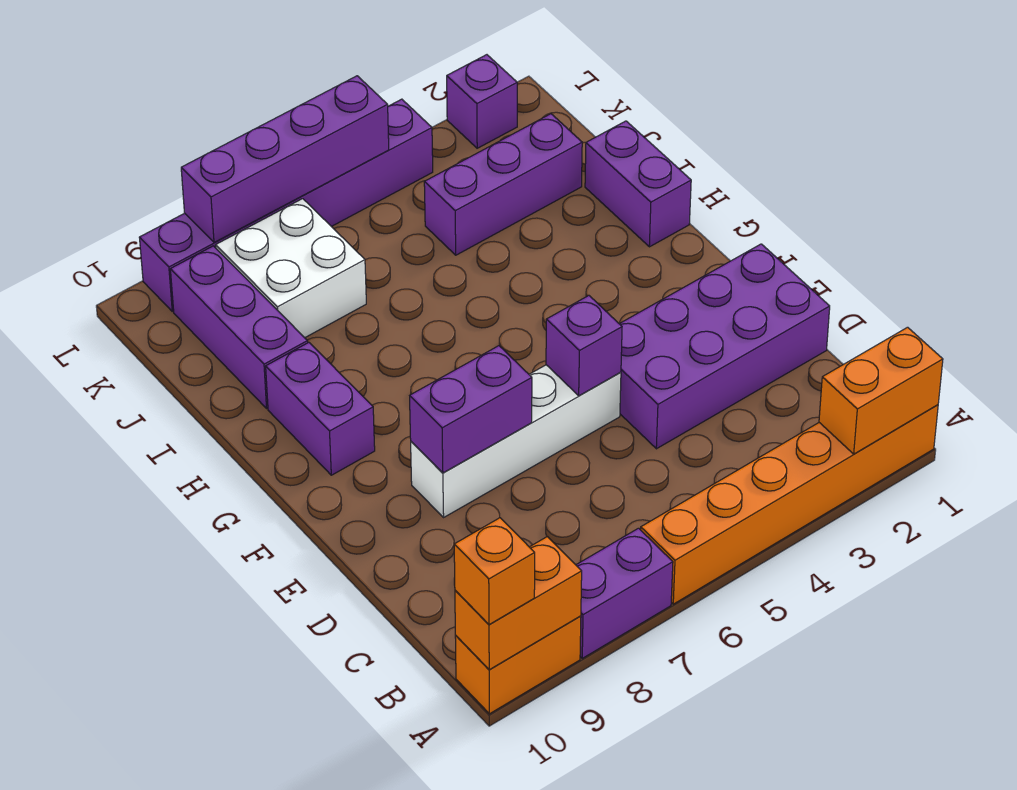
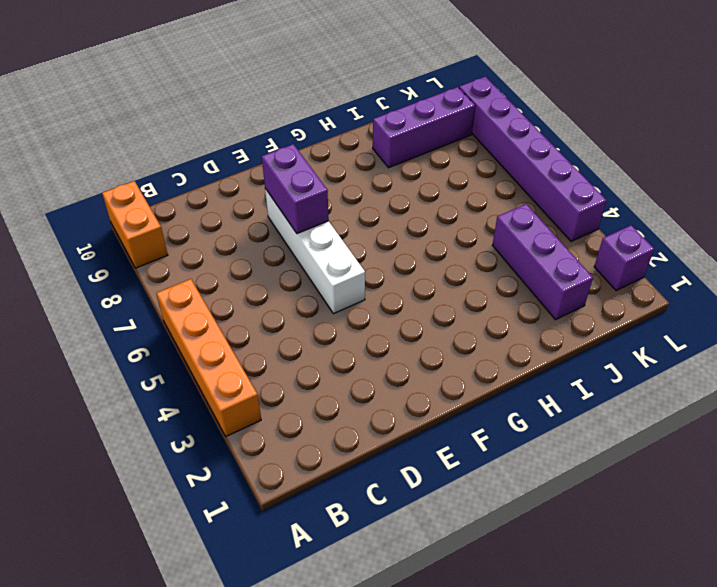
orange brick A3:A6 level 1 -> orange brick A1:A6 level 1
none -> purple brick A7:A8 level 1
none -> purple brick D1:E4 level 1
none -> purple brick G9:H9 level 1

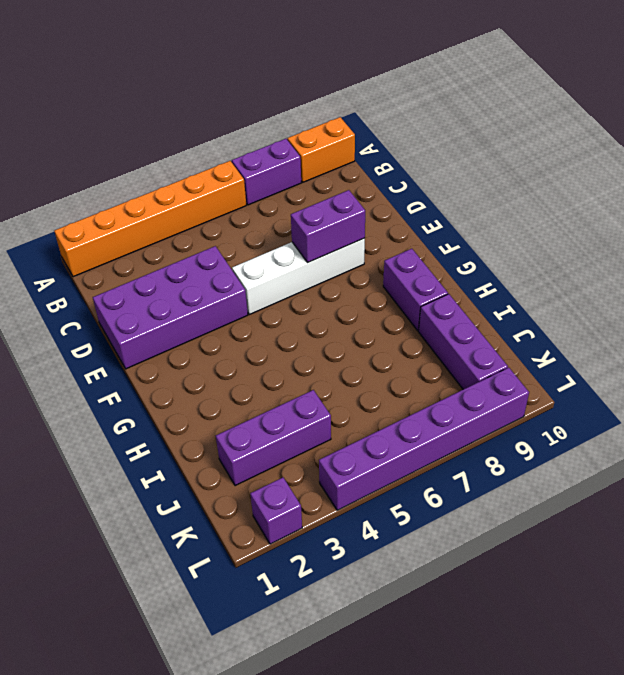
none -> purple brick H1:I1 level 1
none -> white brick J7:K8 level 1
none -> orange brick A1:A2 level 2

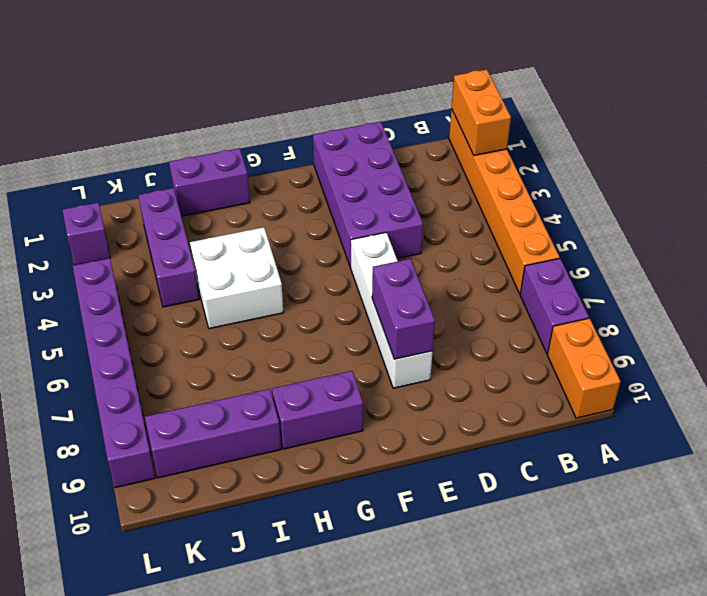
white brick H4:I5 level 1 -> white brick J7:K8 level 1
none -> orange brick A9:A10 level 2
none -> purple brick E5 level 2
none -> purple brick L5:L8 level 2

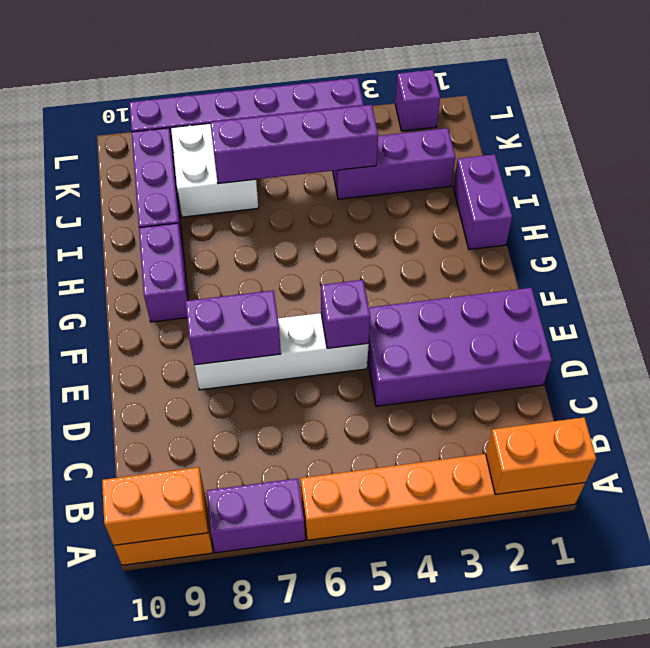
purple brick J4:J7 level 2 -> purple brick L5:L8 level 2
none -> orange brick A10 level 3

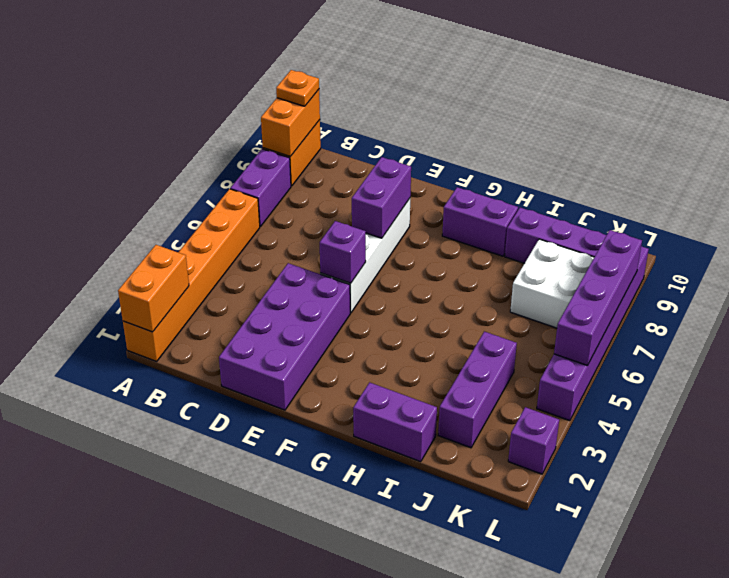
orange plate A10 level 3 -> orange brick A10 level 3

